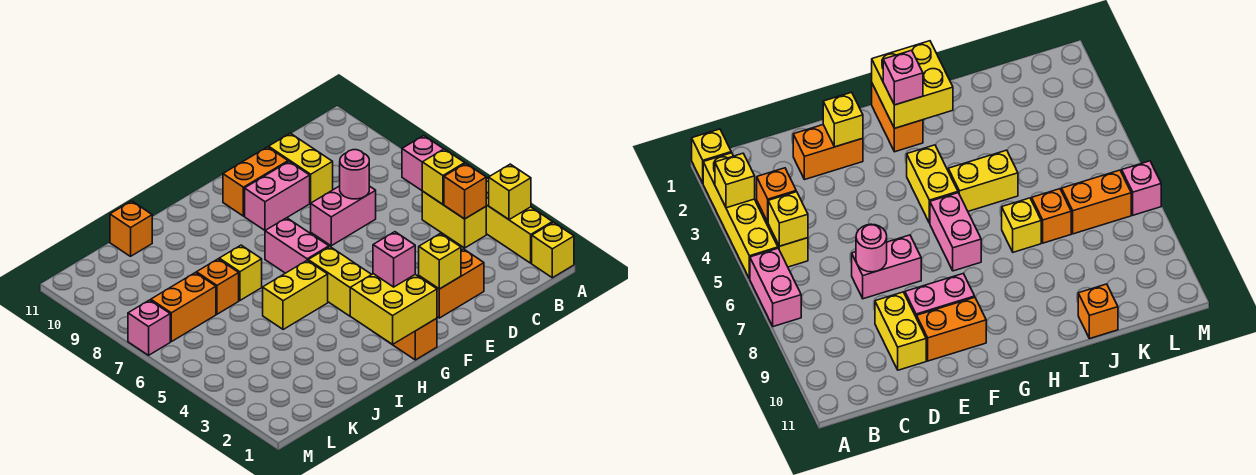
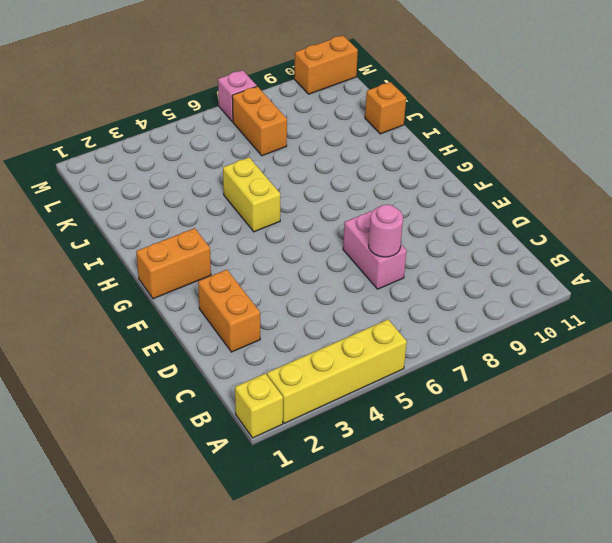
orange brick M10:M11 level 1 -> orange brick E10:F10 level 1
none -> pink brick A6:A7 level 1
none -> yellow brick B4:B5 level 1
none -> yellow brick D9:D10 level 1

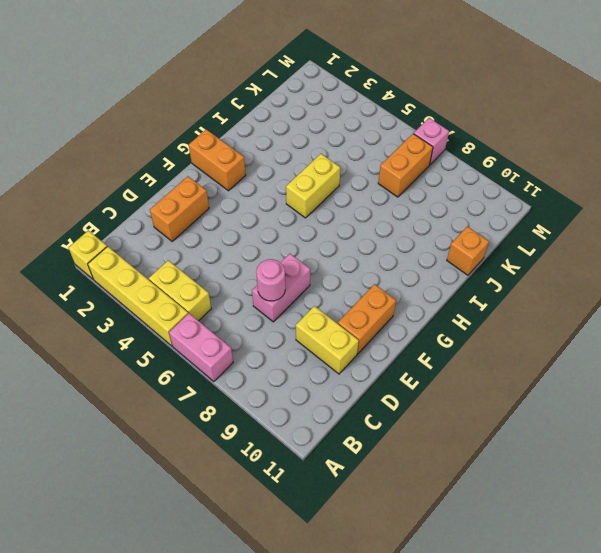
none -> pink brick E9:F9 level 1
none -> yellow brick G4:G5 level 1
none -> pink brick G6:G7 level 1

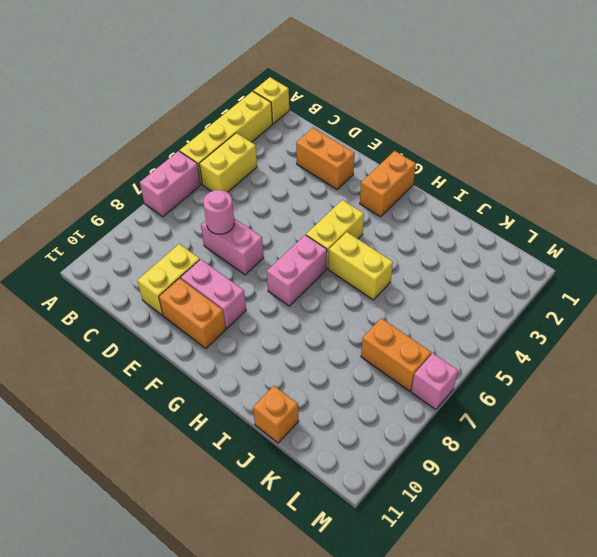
none -> yellow brick I7 level 1
none -> orange brick J7 level 1
none -> yellow brick A3 level 2

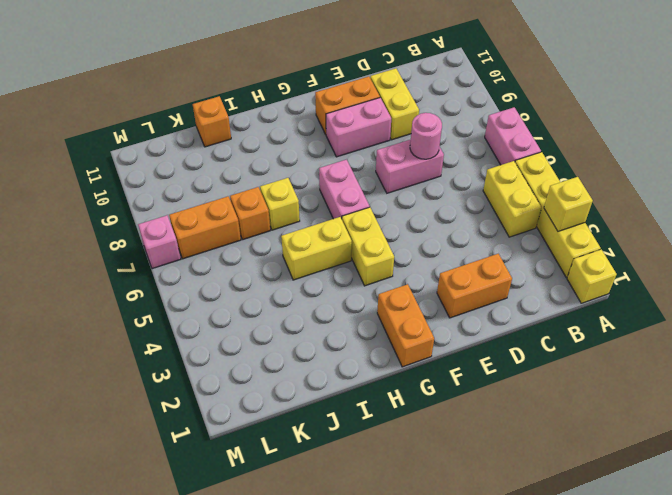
none -> orange brick B4 level 2
none -> yellow brick B5 level 2
none -> yellow brick E2 level 2

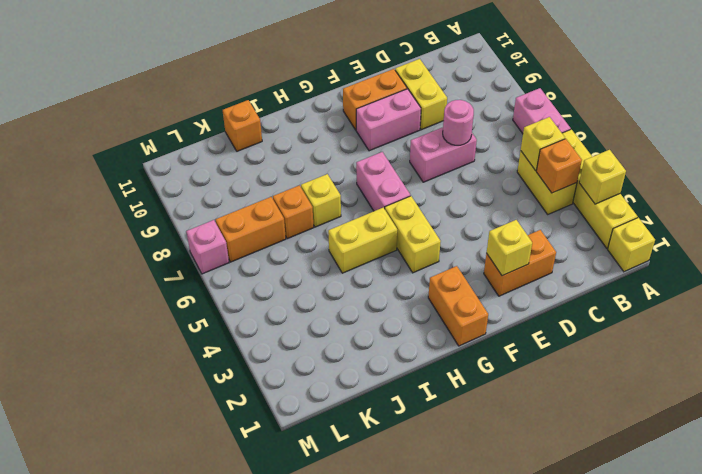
none -> yellow brick G1:H2 level 2
none -> pink brick G2 level 3

